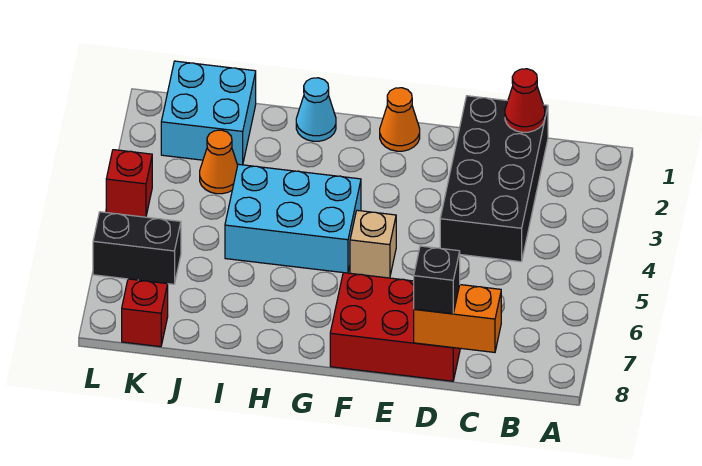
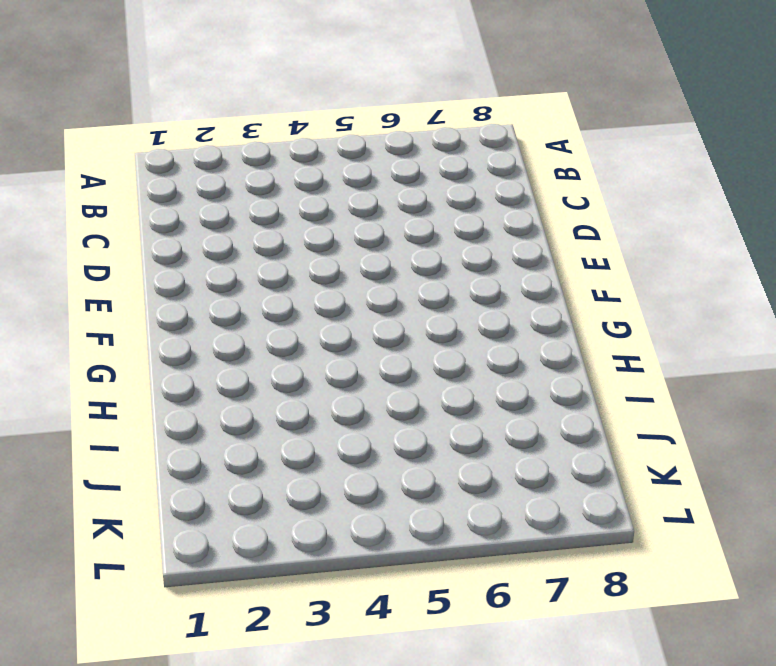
none -> black brick C1:D4 level 1
none -> red brick D7:F8 level 1
none -> orange cone F1 level 1

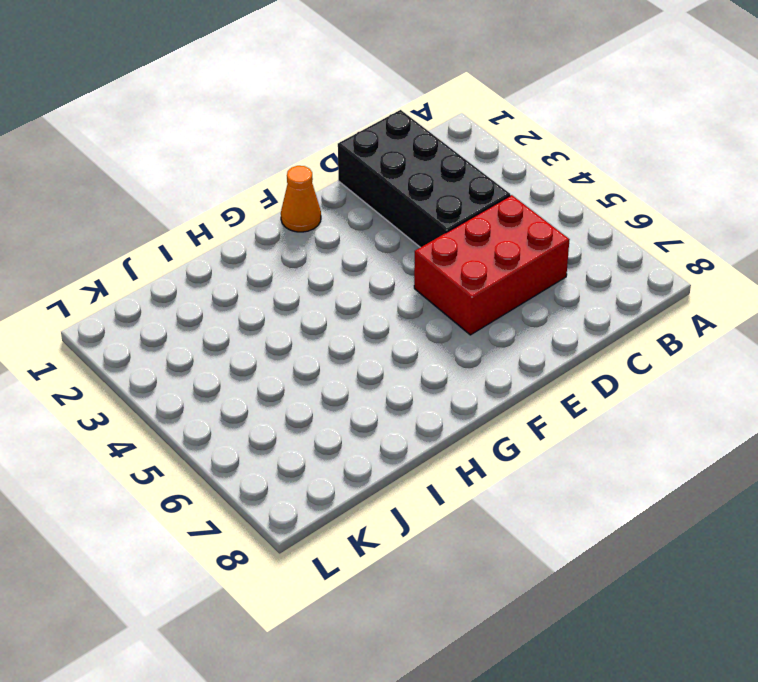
red brick C5:E6 level 1 -> red brick D7:F8 level 1
none -> tan brick F5 level 1
none -> cyan brick G4:I5 level 1
none -> cyan cone H1 level 1

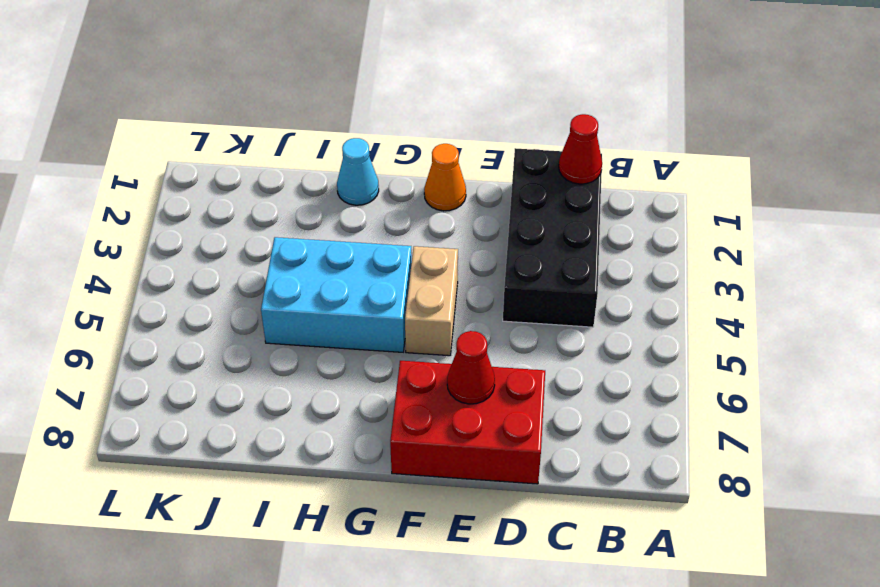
red cone E7 level 2 -> none
tan brick F4:F5 level 1 -> tan brick F5 level 1
none -> cyan brick J1:K2 level 1
none -> orange cone J3 level 1
none -> black brick K6:L6 level 1

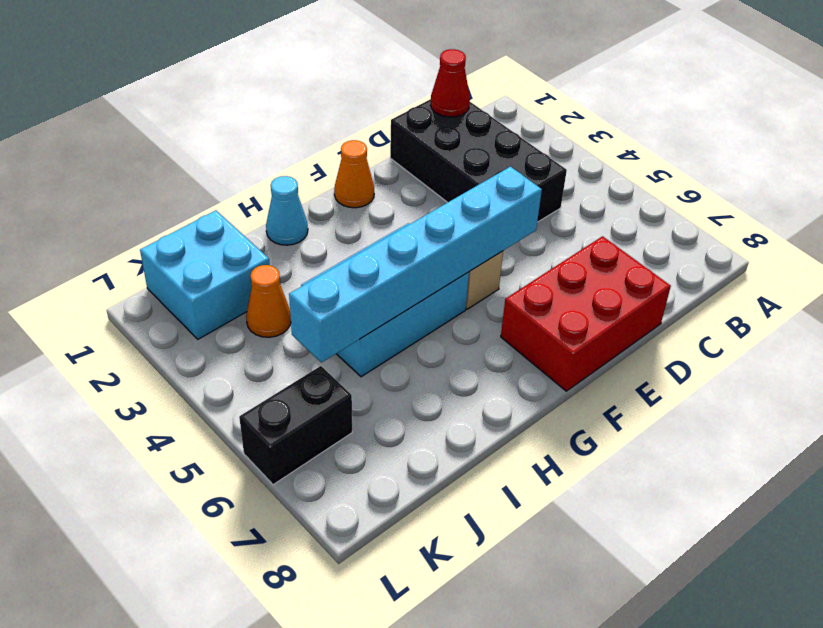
cyan brick E5:J5 level 2 -> none
none -> red brick K8 level 1
none -> red brick L4 level 1
none -> orange brick C8:D8 level 2

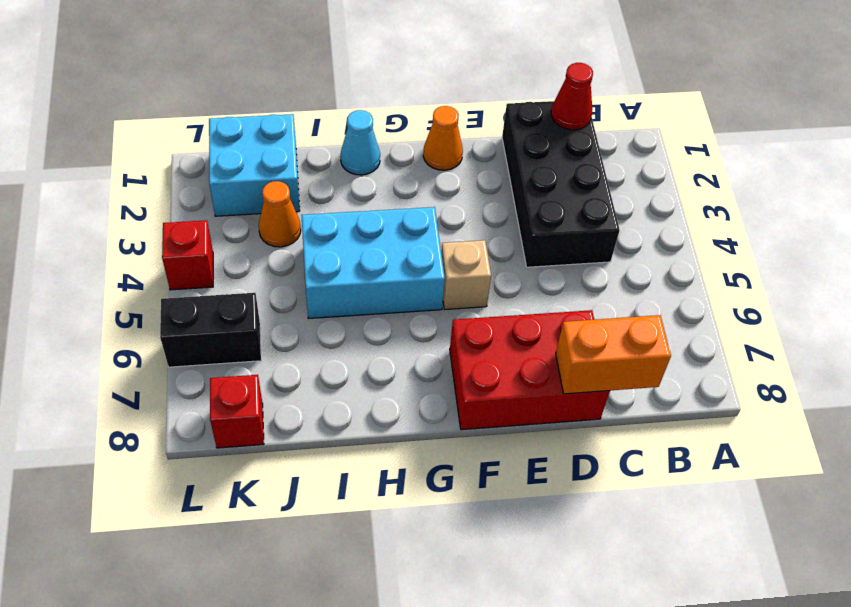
none -> black brick D8 level 3

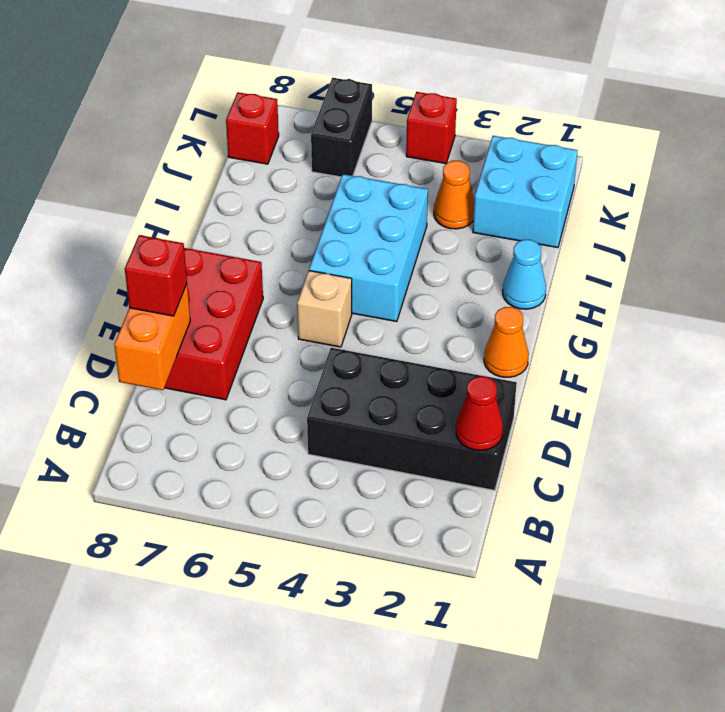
red brick D8 level 3 -> black brick D8 level 3

